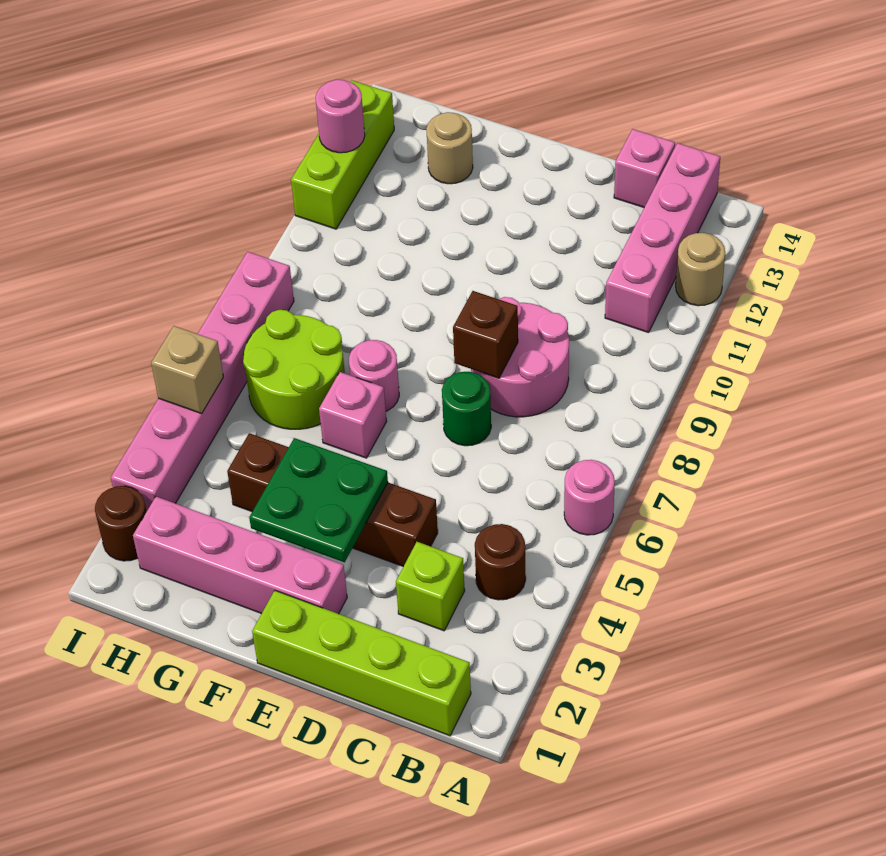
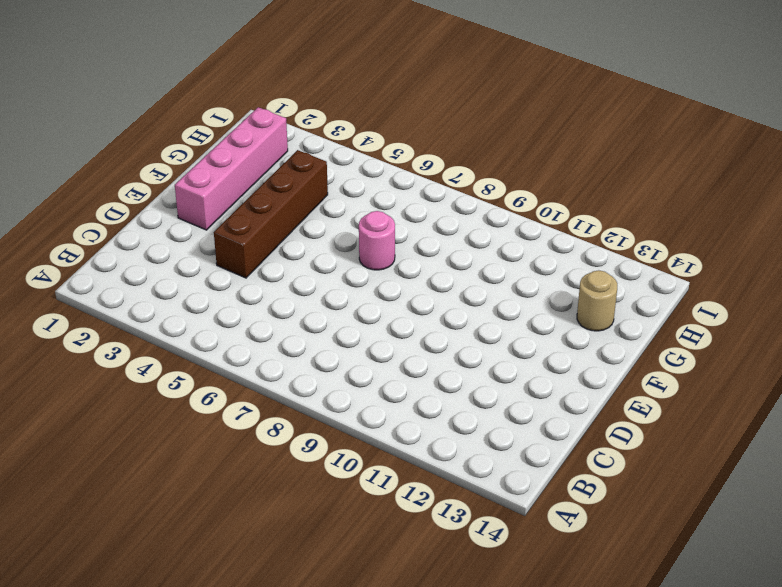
none -> pink round brick A6 level 1
none -> tan round brick A12 level 1
none -> lime brick B1:E1 level 1

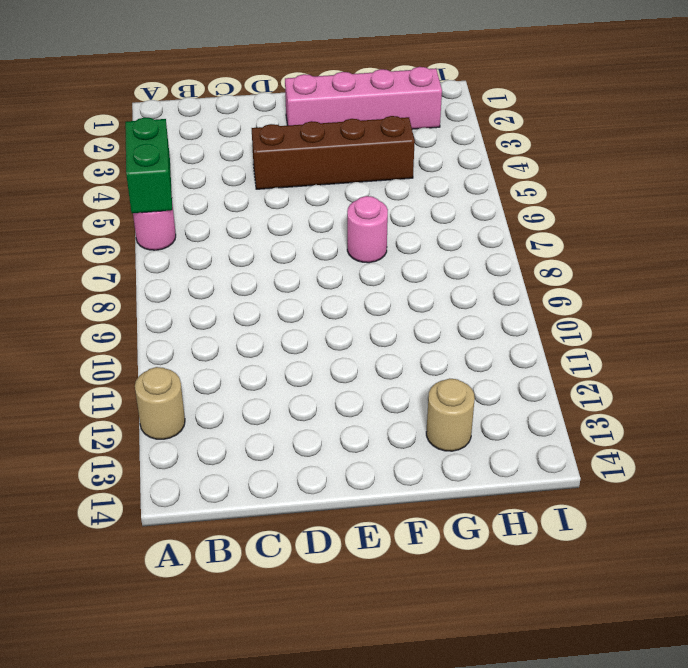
green brick A5:A6 level 2 -> none
none -> lime brick B1:E1 level 1
none -> brown round brick B4 level 1
none -> pink brick B11:B14 level 1

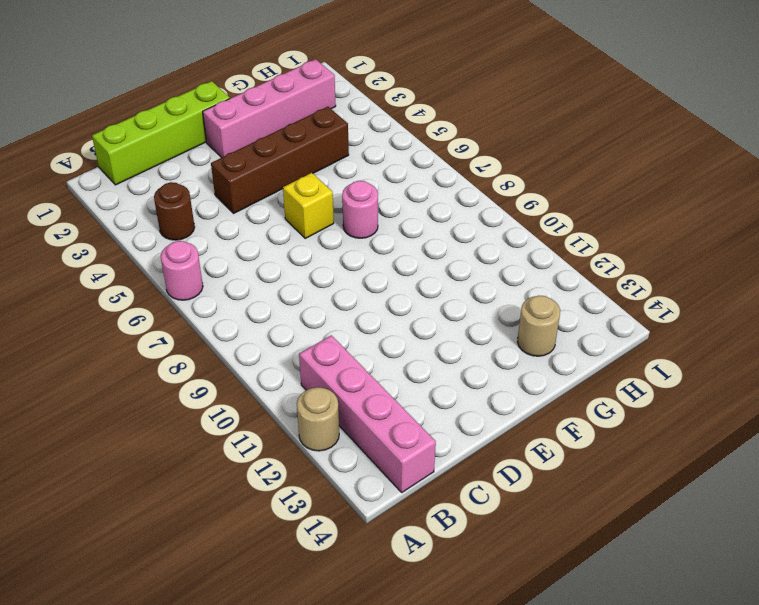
yellow brick E6 level 1 -> none
none -> lime brick C3 level 1
none -> pink round brick C8:D9 level 1
none -> pink brick C14 level 1

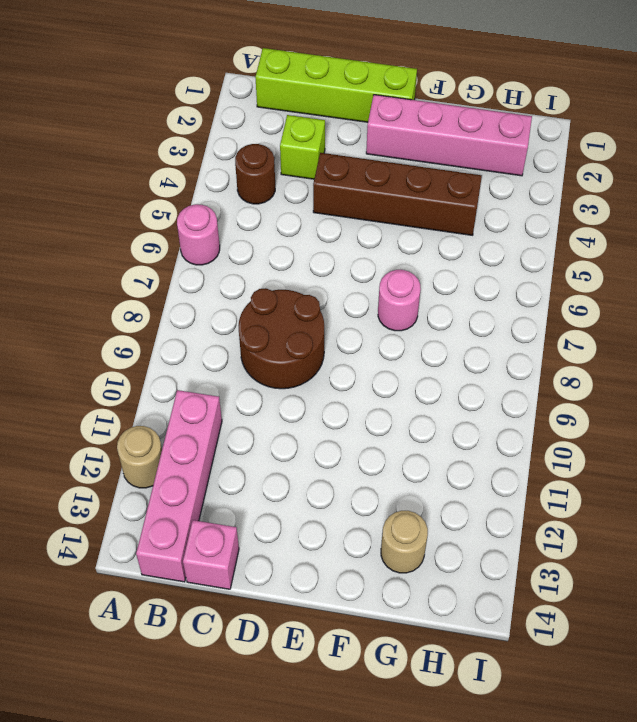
brown round brick C8:D9 level 1 -> pink round brick C8:D9 level 1
none -> green round brick D7 level 1
none -> pink brick F6 level 1
none -> lime round brick G6:H7 level 1

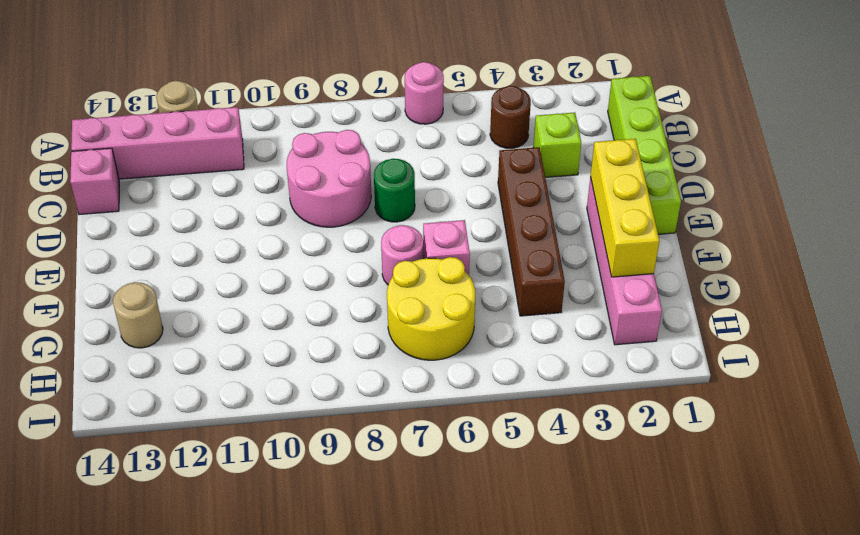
yellow brick E2:G2 level 2 -> none
yellow round brick G6:H7 level 1 -> lime round brick G6:H7 level 1
none -> brown round brick I2 level 1
none -> pink brick I3:I8 level 1
none -> lime brick I11:I13 level 1

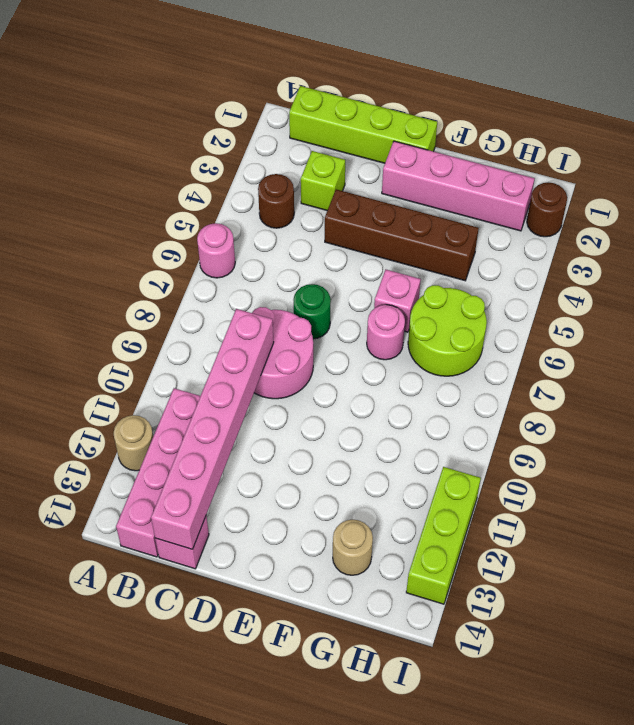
pink brick C9:C14 level 2 -> pink brick I3:I8 level 1
none -> brown brick D8 level 2
none -> green plate E3:F4 level 2
none -> tan brick I5 level 2

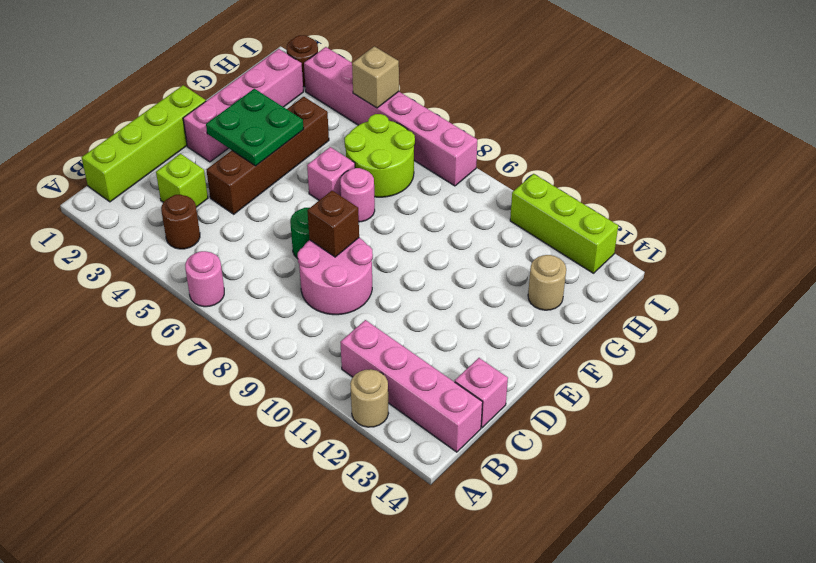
none -> pink round brick I12 level 2

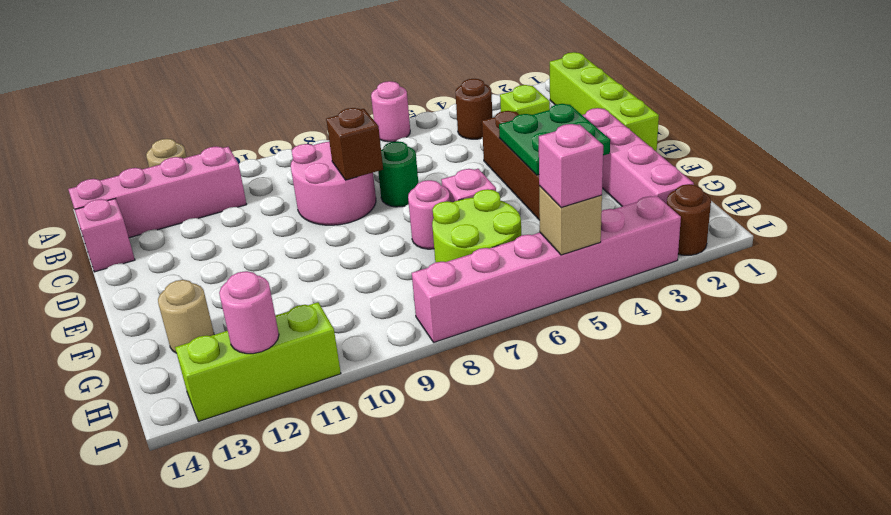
pink brick I5 level 3 -> none

